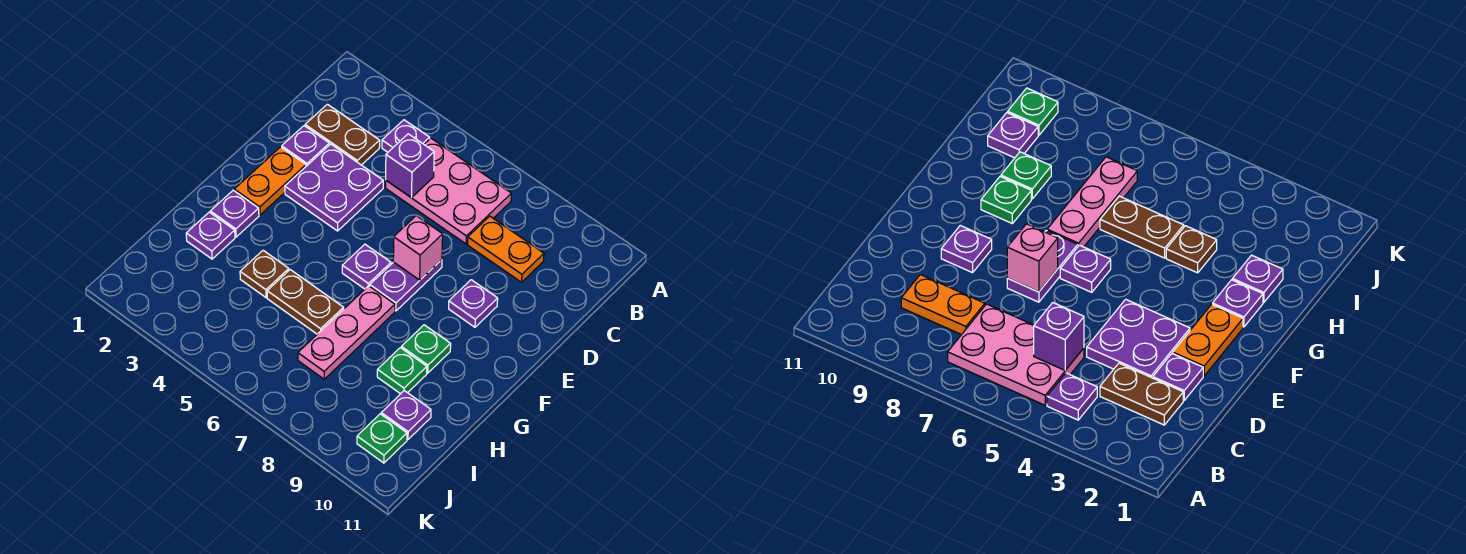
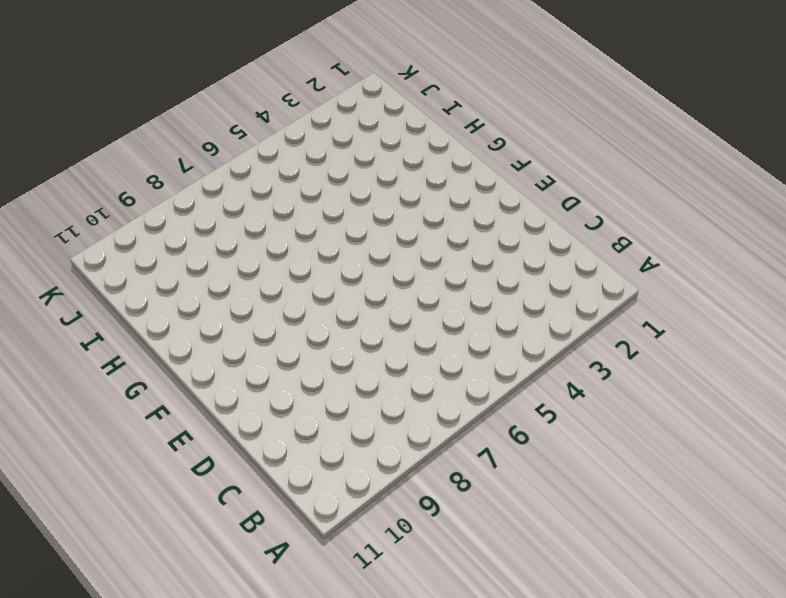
none -> purple plate B4 level 1
none -> pink plate B5:C7 level 1
none -> brown plate C2:C3 level 1

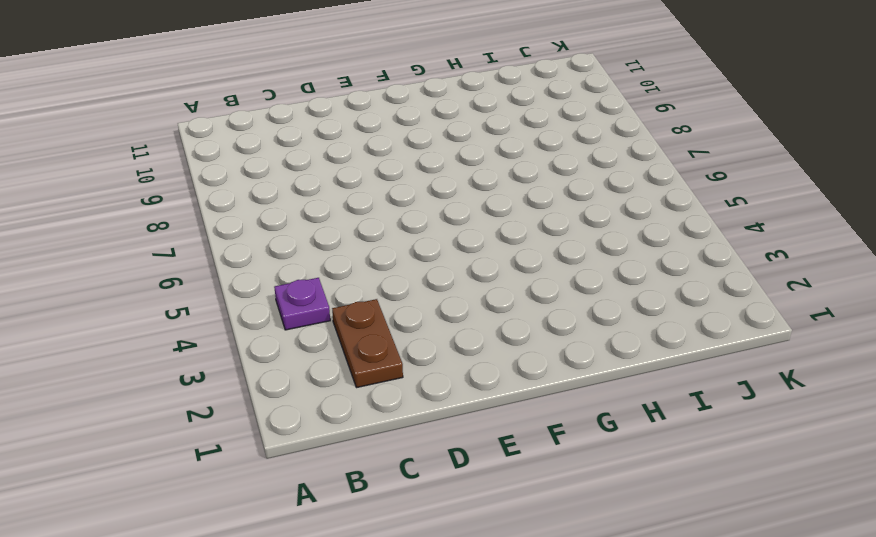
none -> pink plate B5:C7 level 1
none -> orange plate C8:C9 level 1
none -> purple plate D2 level 1

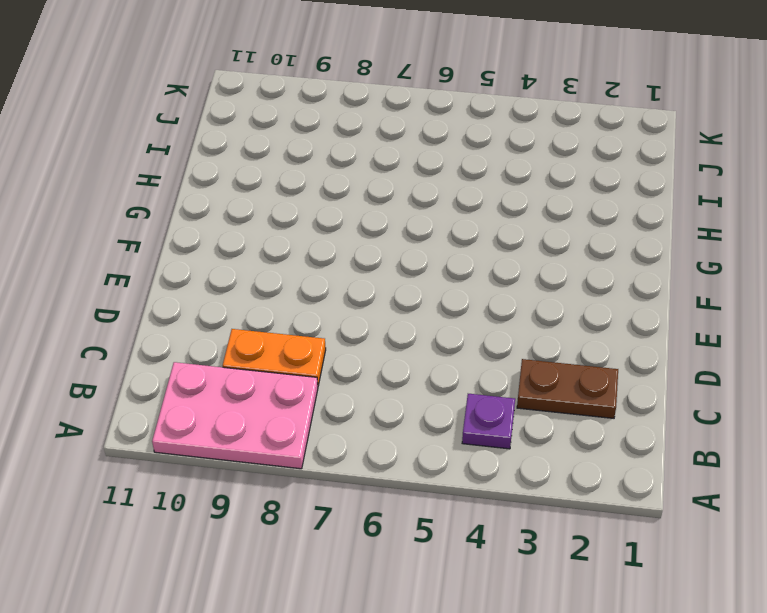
pink plate A8:B10 level 1 -> pink plate B5:C7 level 1
none -> purple plate D2 level 1
none -> purple plate D3:E4 level 1
none -> orange plate E2:F2 level 1

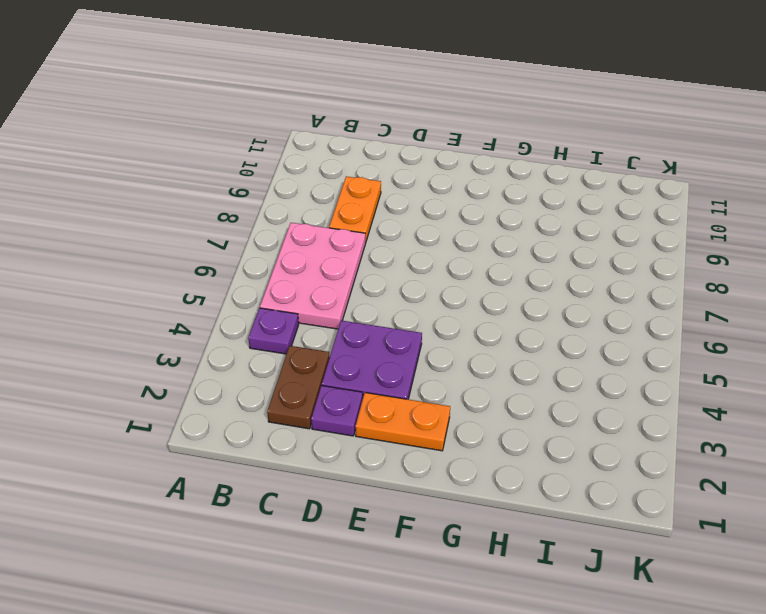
none -> purple plate E7:F7 level 1
none -> purple plate E9 level 1
none -> purple plate F6 level 1

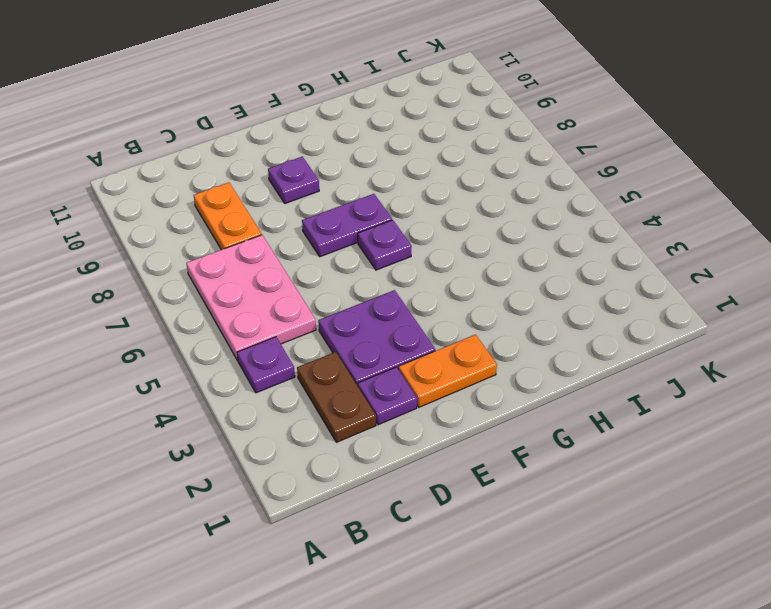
none -> purple plate G2 level 1
none -> pink plate G7:I7 level 1
none -> green plate G9 level 1

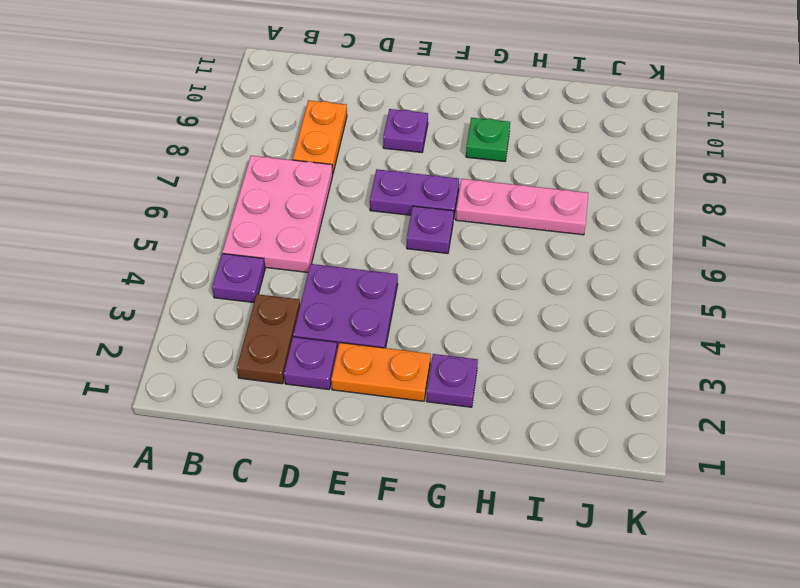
none -> purple plate H2 level 1
none -> brown plate H4 level 1
none -> brown plate H5:H6 level 1

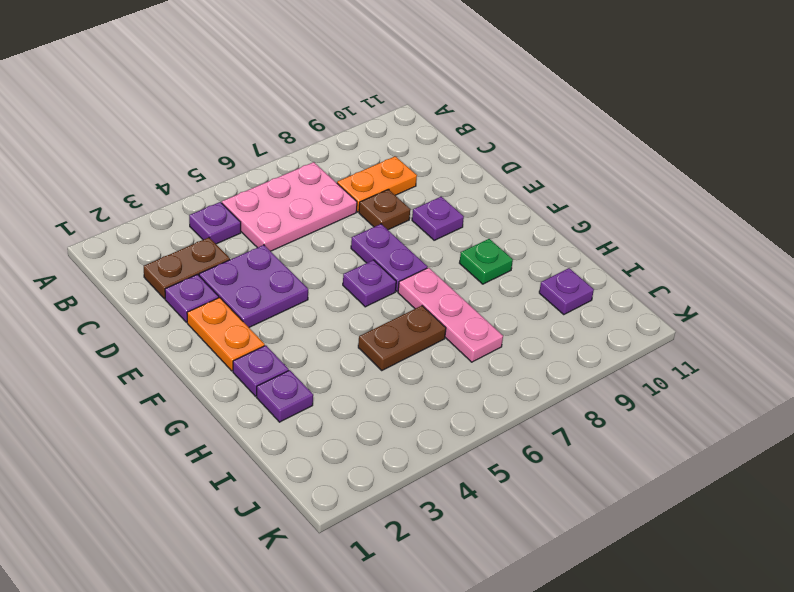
brown plate D8 level 1 -> brown plate H4 level 1
none -> green plate H9 level 1
none -> green plate J10 level 1
none -> purple brick C5 level 2

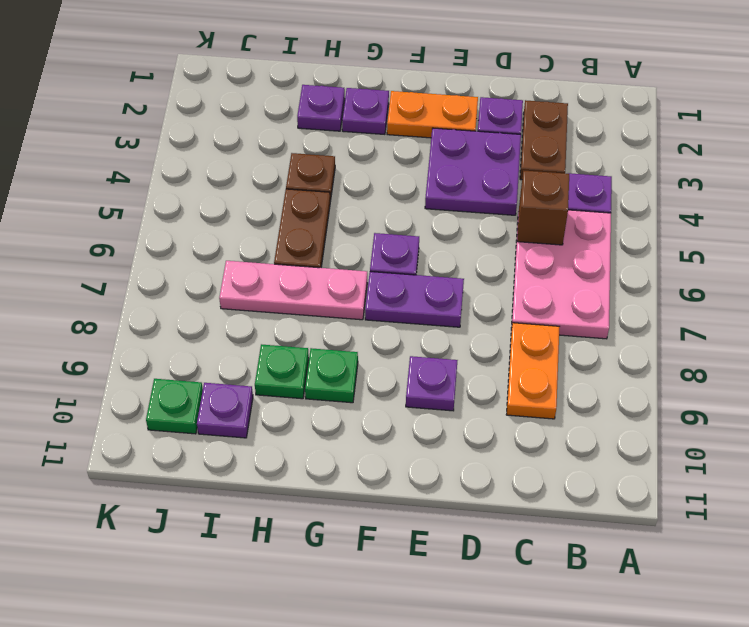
brown brick C5 level 2 -> purple brick C5 level 2
none -> pink brick E7 level 2

